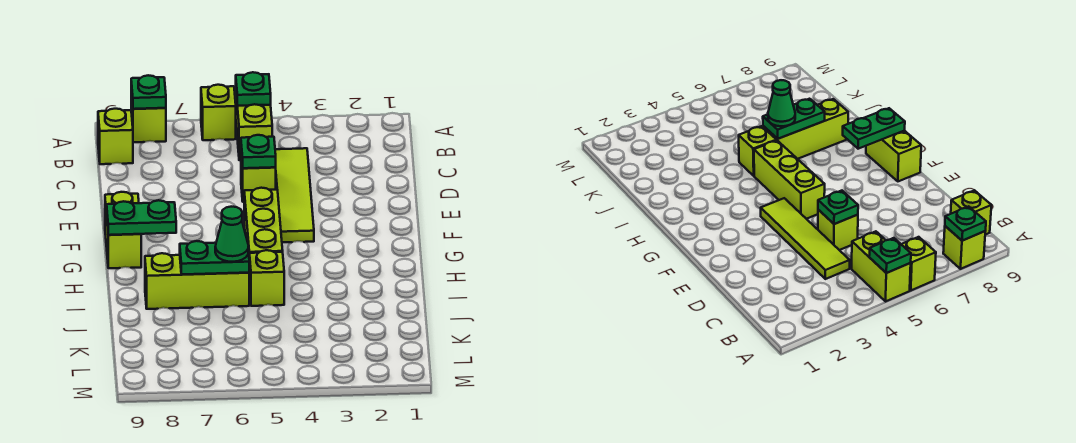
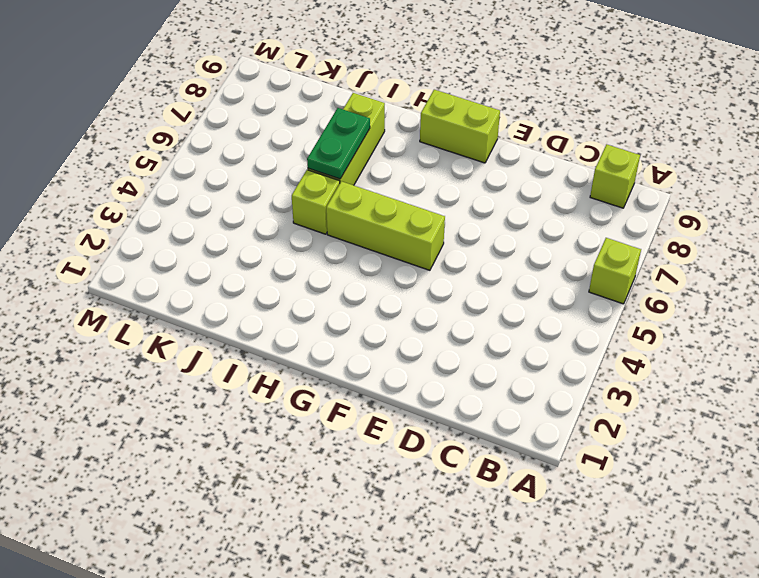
none -> lime brick A5:B5 level 1
none -> lime brick A8 level 1
none -> lime tile C4:F4 level 1

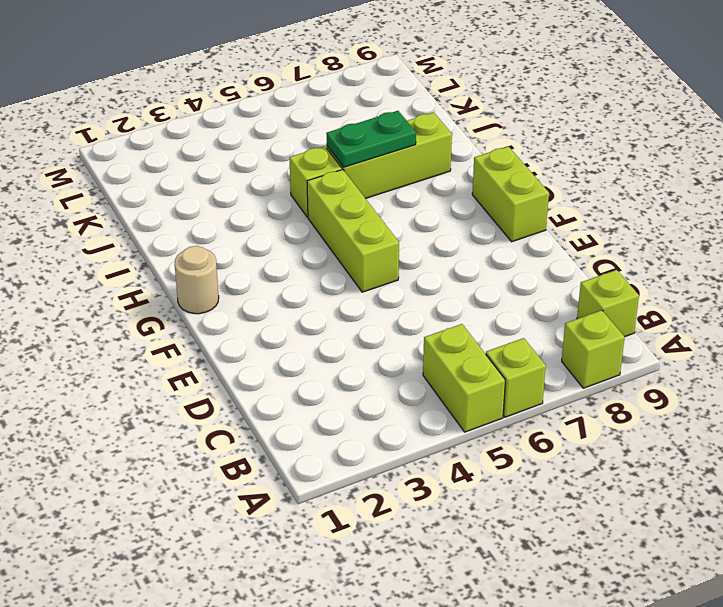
tan round brick G1 level 1 -> none
none -> lime tile C4:F4 level 1
none -> lime brick D5 level 1
none -> green plate A5 level 2

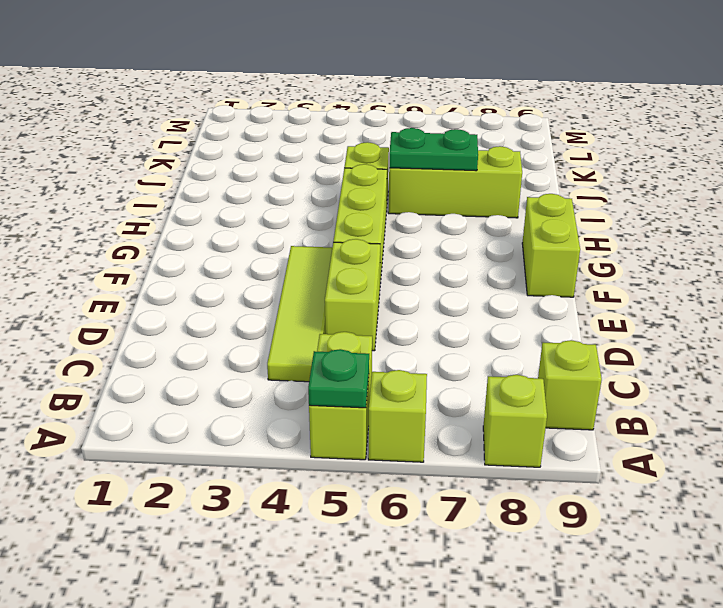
lime brick D5:E5 level 1 -> lime brick D5 level 1
none -> green plate A8 level 2
none -> green plate D5 level 2
none -> green plate G8:G9 level 2

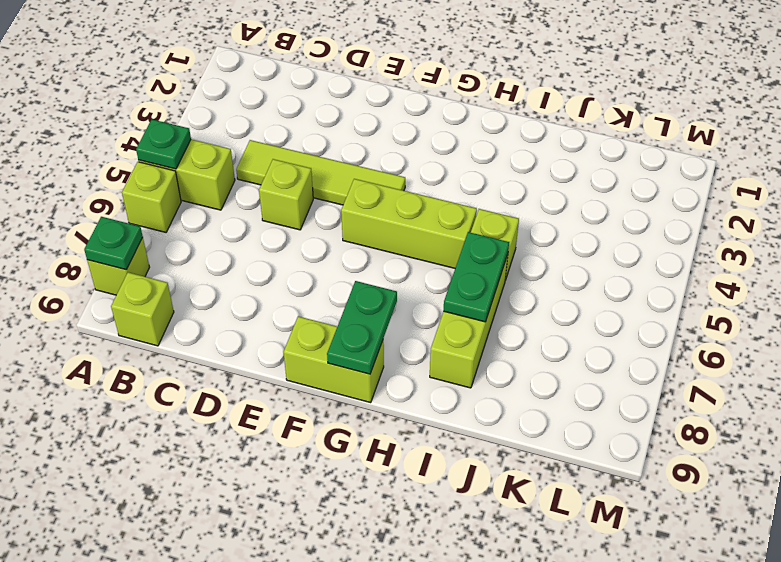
none -> green plate D5 level 2
none -> green cone I6 level 3

